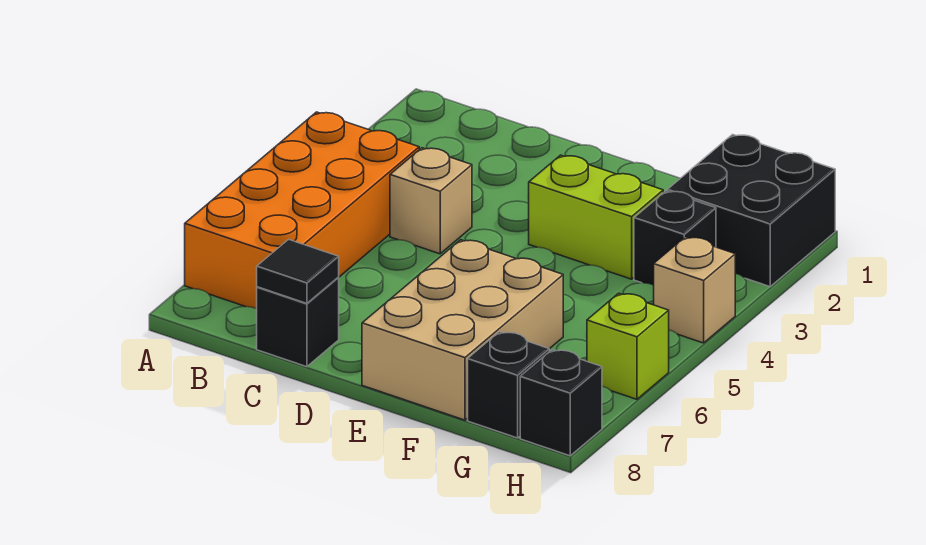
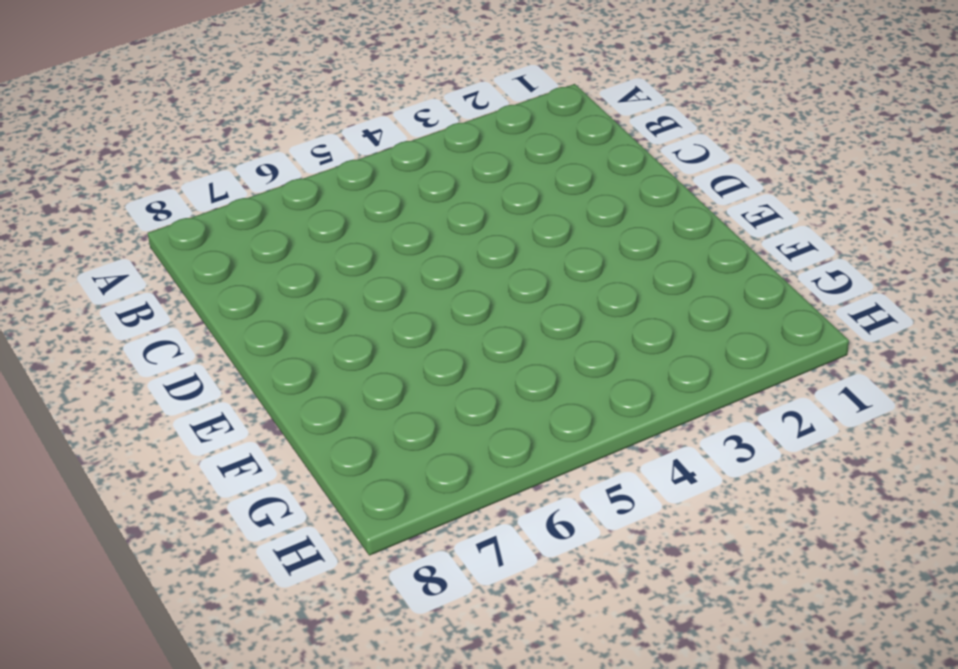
none -> orange brick A4:B7 level 1
none -> tan brick C4 level 1
none -> black brick C8 level 1

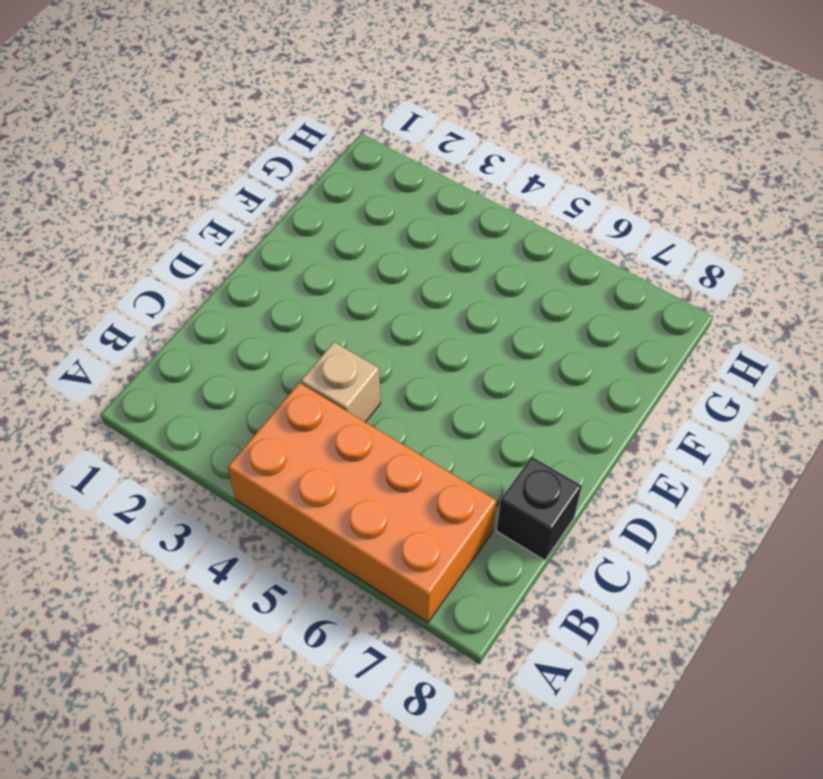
none -> lime brick E3:F3 level 1
none -> tan brick E6:F8 level 1
none -> black brick G1:H2 level 1

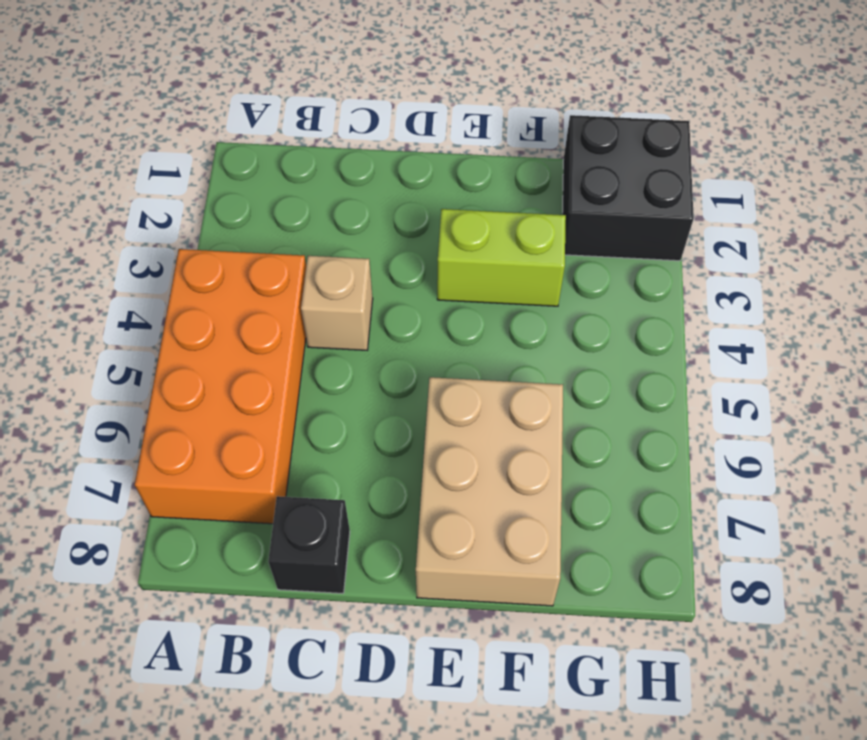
none -> black brick G3 level 1
none -> black brick G8 level 1
none -> tan brick H4 level 1

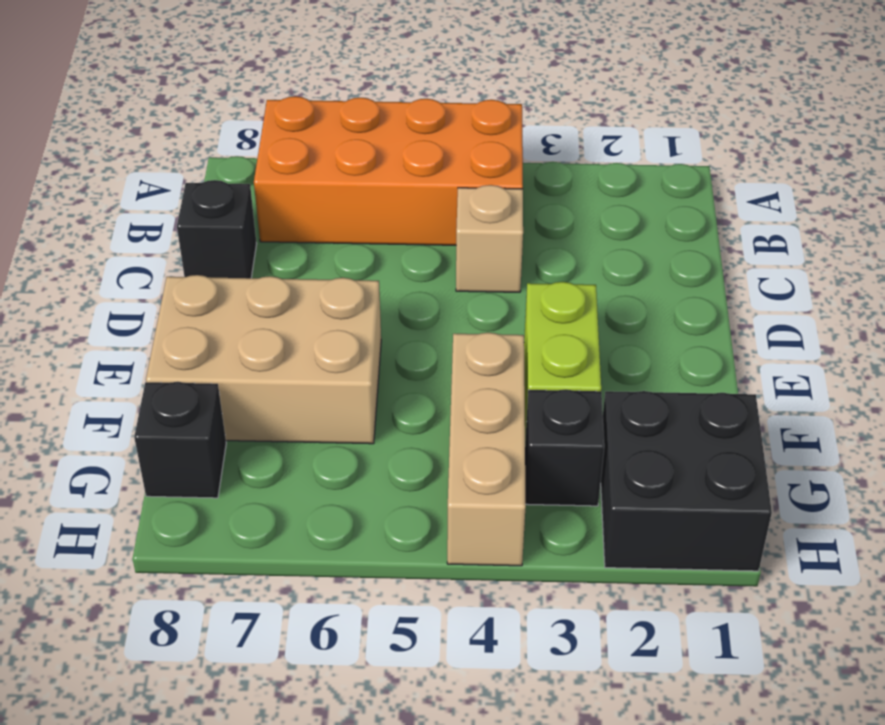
tan brick F4:H4 level 1 -> tan brick H4 level 1
none -> lime brick H6 level 1
none -> black brick H8 level 1
none -> black tile C8 level 2

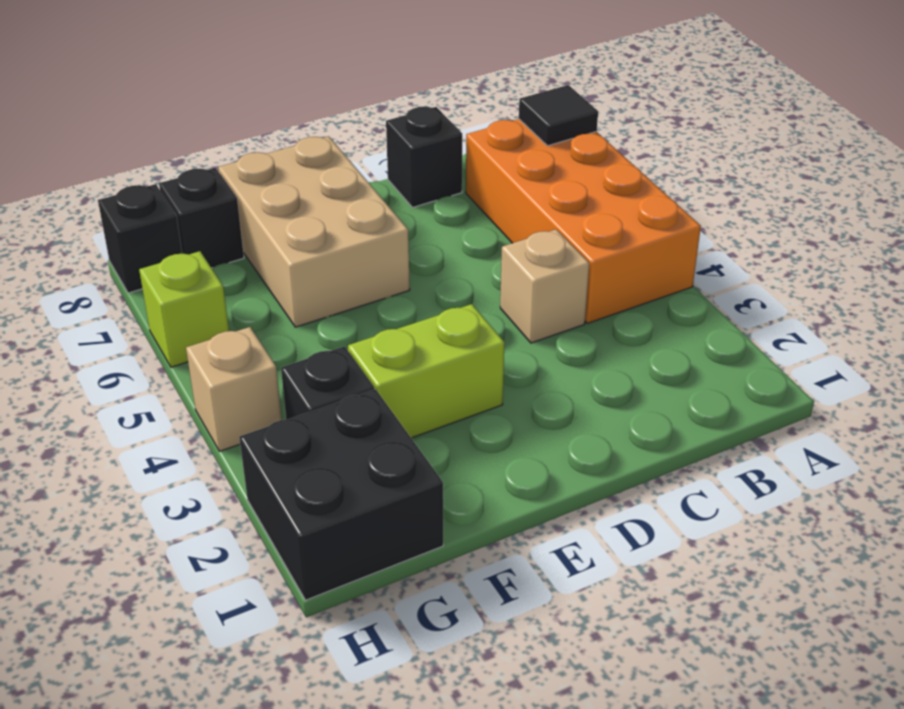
black tile A7 level 2 -> black tile C8 level 2

